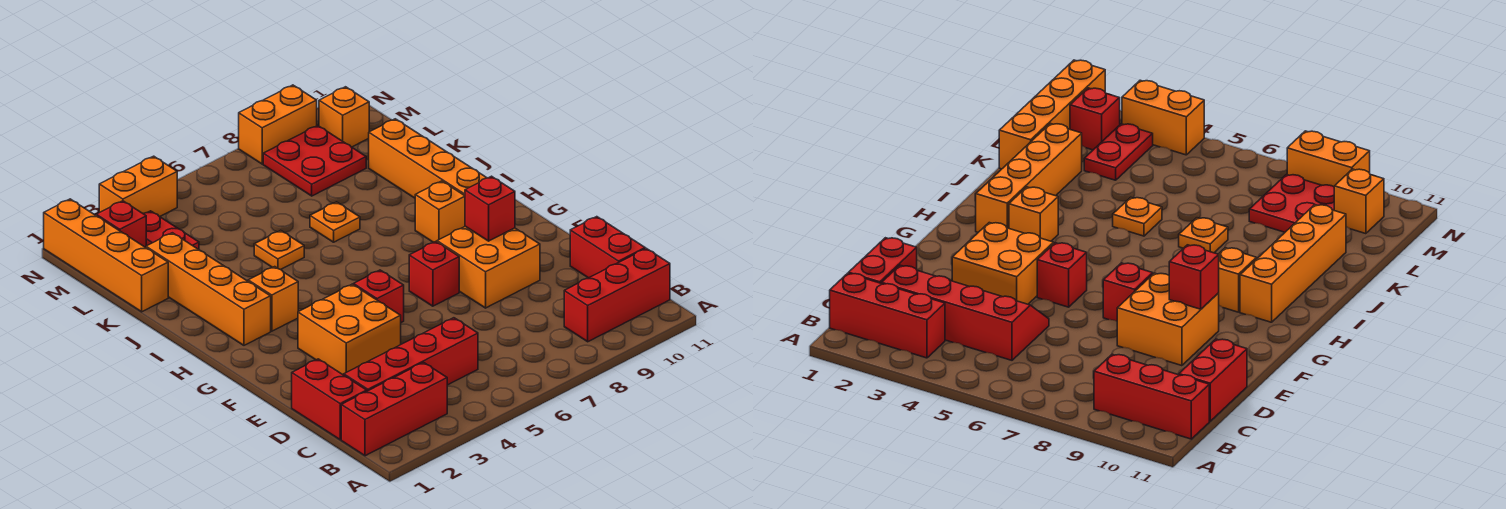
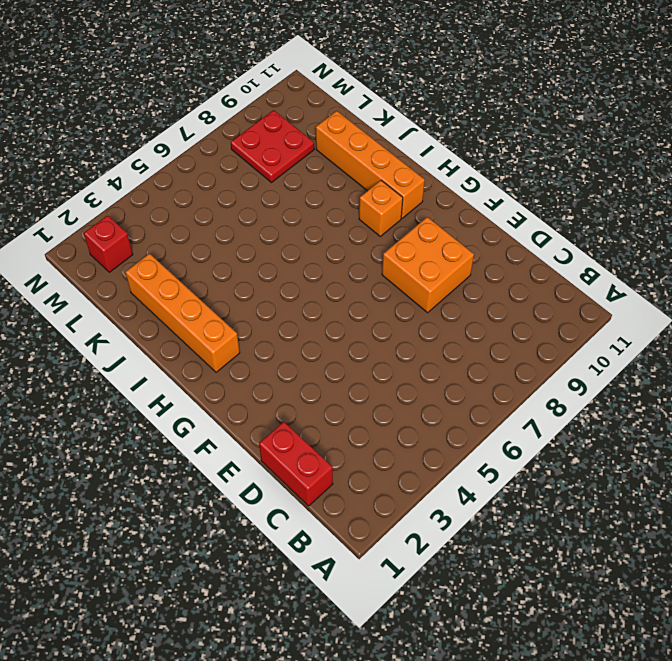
none -> red brick B1:B3 level 1
none -> red brick B9:B11 level 1
none -> red slope C2:D5 level 1 top C

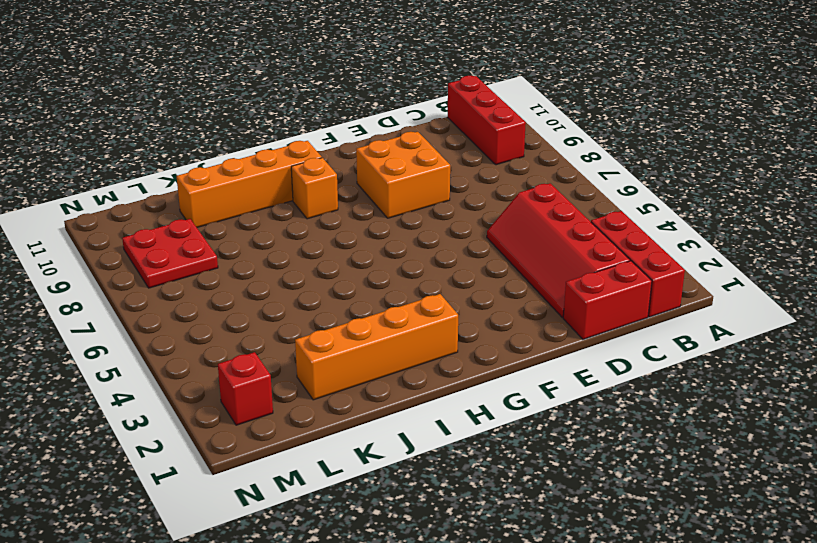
none -> red brick C11:D11 level 1
none -> orange brick E3:F4 level 1
none -> red brick F5 level 1

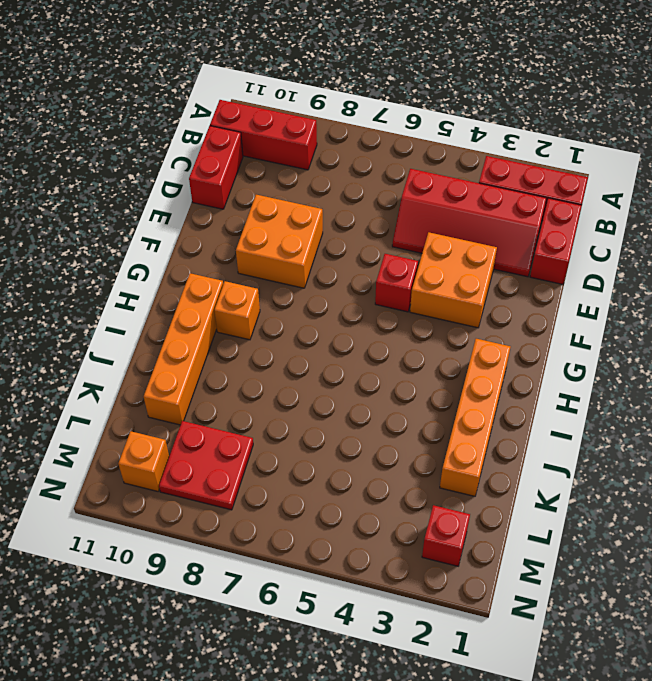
none -> red brick F7 level 1
none -> orange brick H3 level 1
none -> orange plate J5 level 1

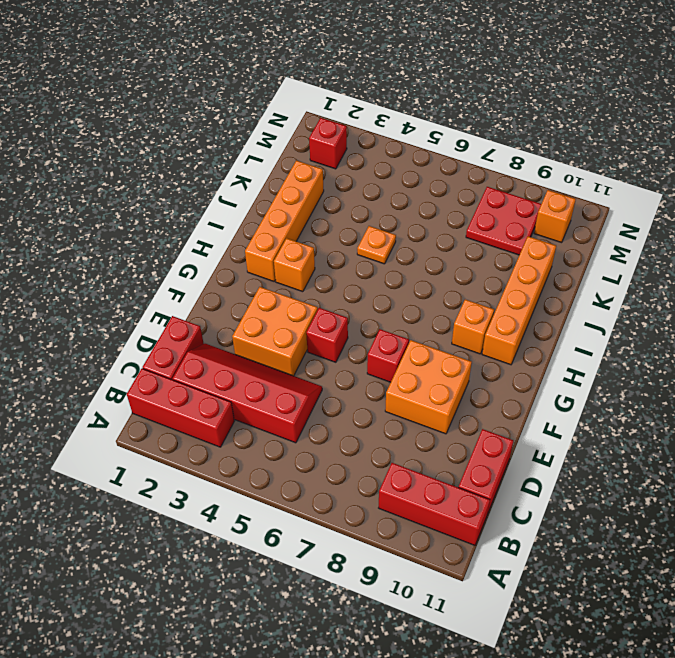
none -> orange plate J7 level 1
none -> orange brick K1:N1 level 1
none -> red plate L3:M3 level 1

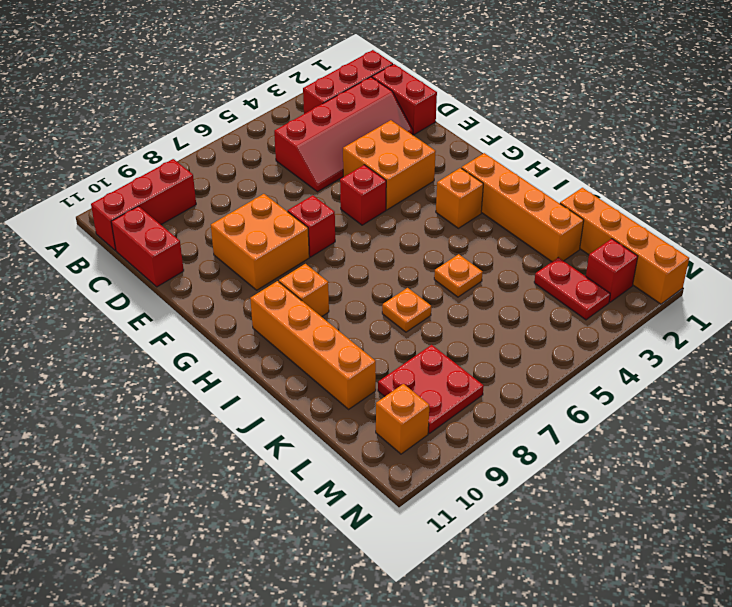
none -> orange brick N3:N4 level 1
none -> orange brick N8:N9 level 1
none -> red brick F9 level 2

